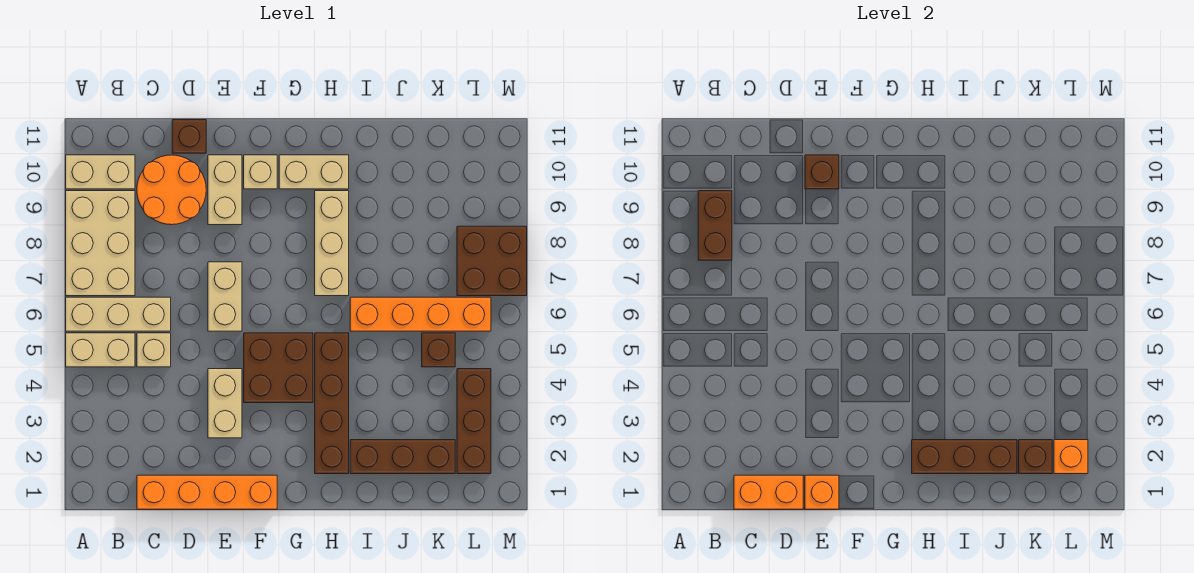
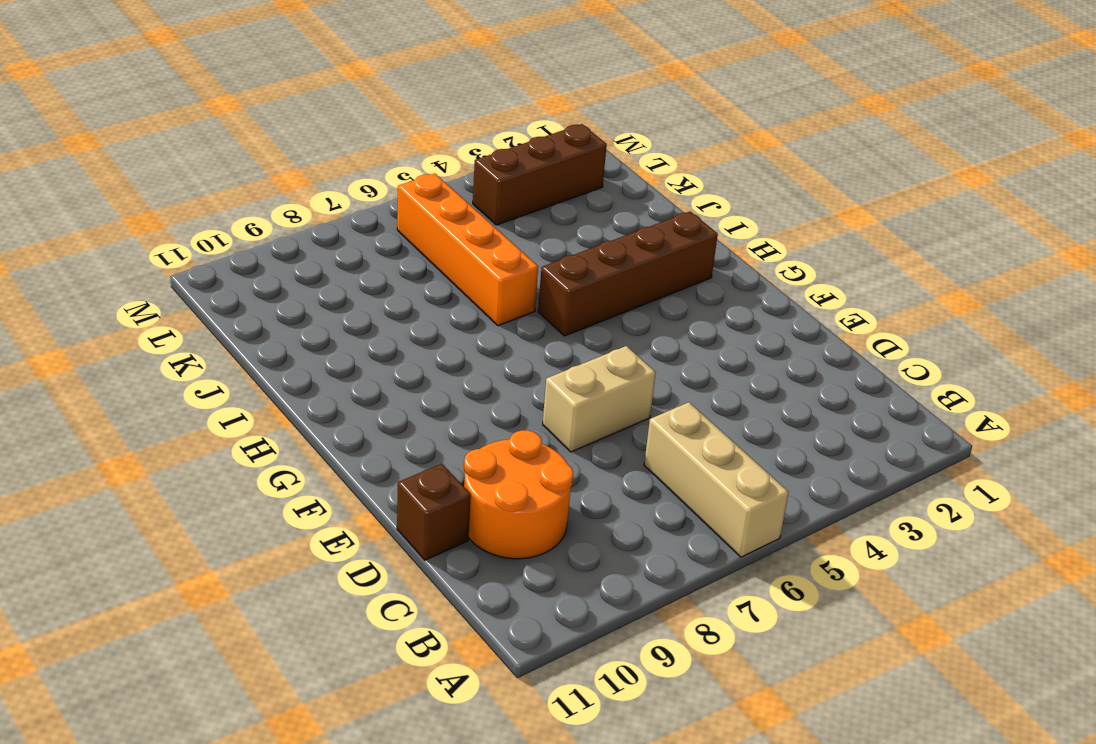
none -> tan brick A5:B5 level 1
none -> tan brick A7:B9 level 1
none -> tan brick A10:B10 level 1

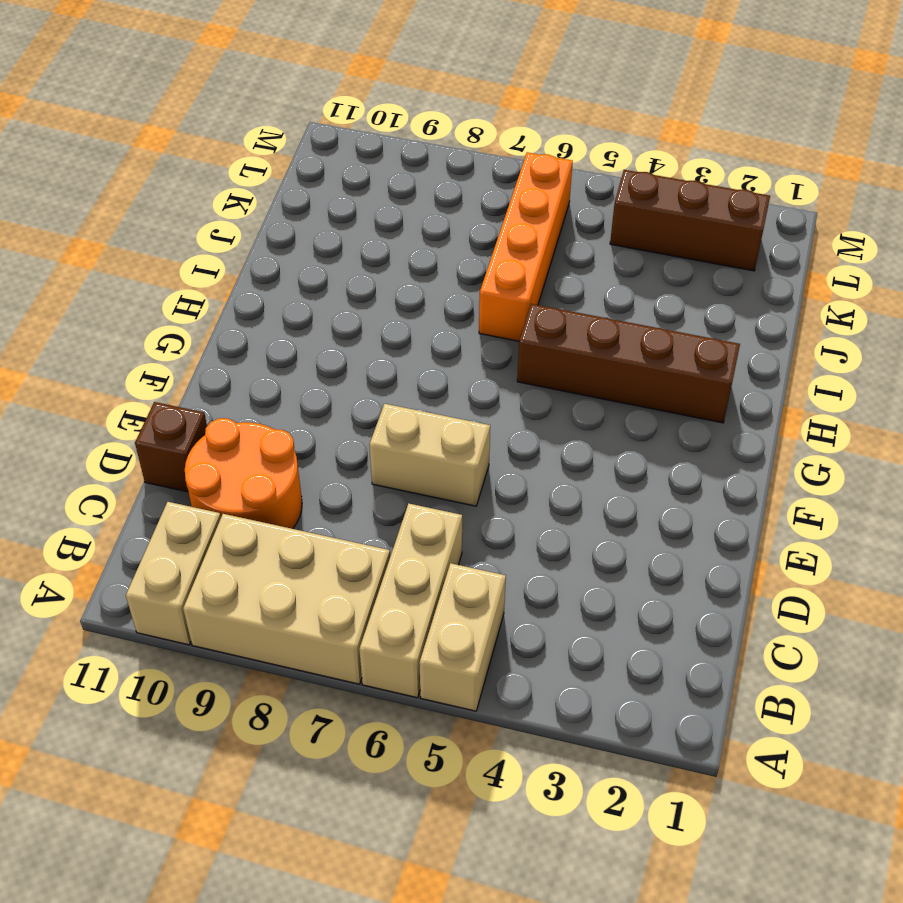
none -> orange brick C1:F1 level 1
none -> tan brick C5 level 1
none -> tan brick E3:E4 level 1

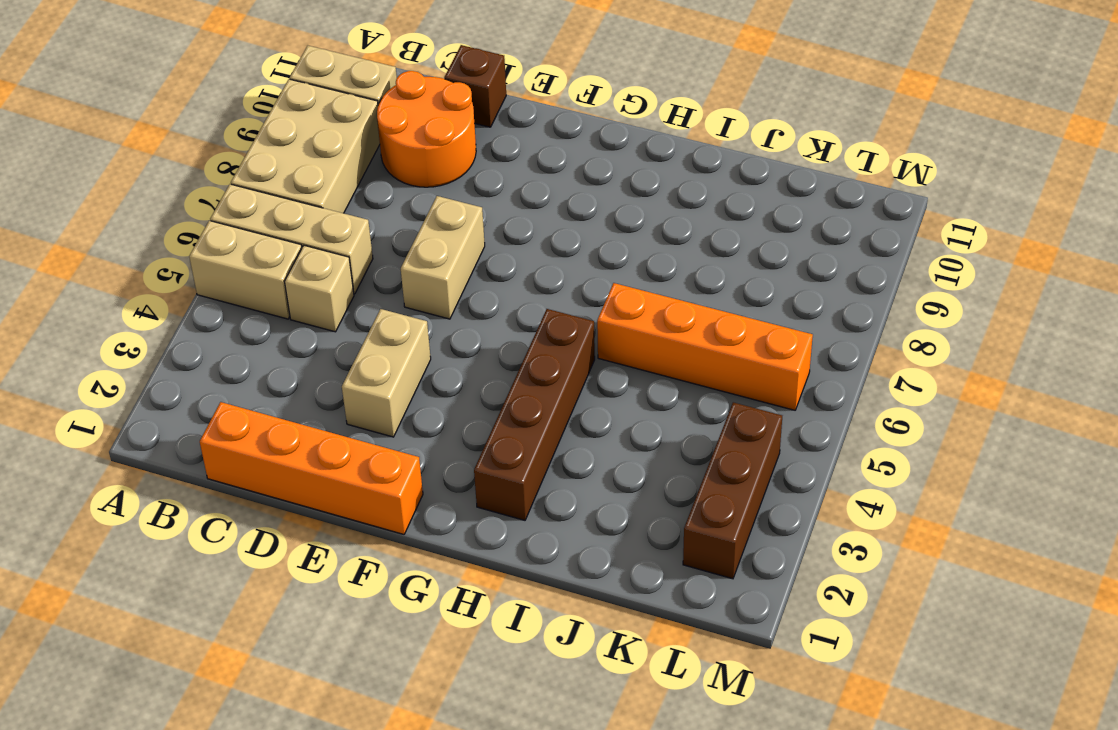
none -> tan brick E9:E10 level 1
none -> brown brick F4:G5 level 1
none -> tan brick F10 level 1

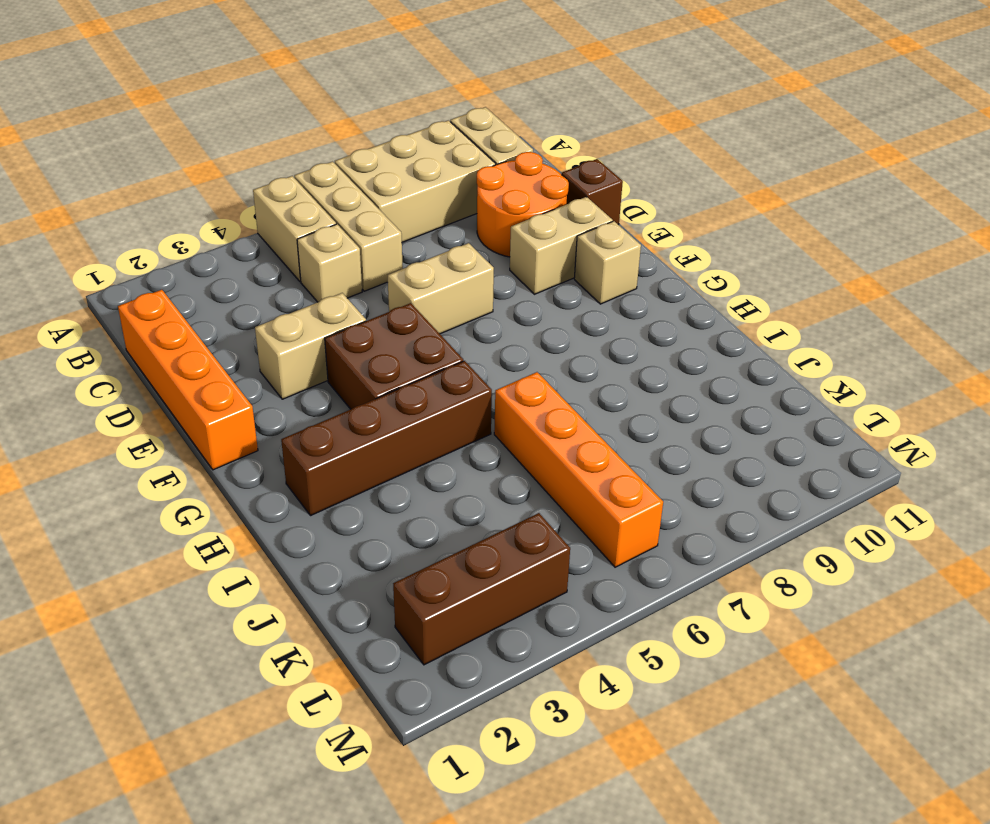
none -> tan brick G10:H10 level 1
none -> tan brick H7:H9 level 1
none -> brown brick I2:K2 level 1

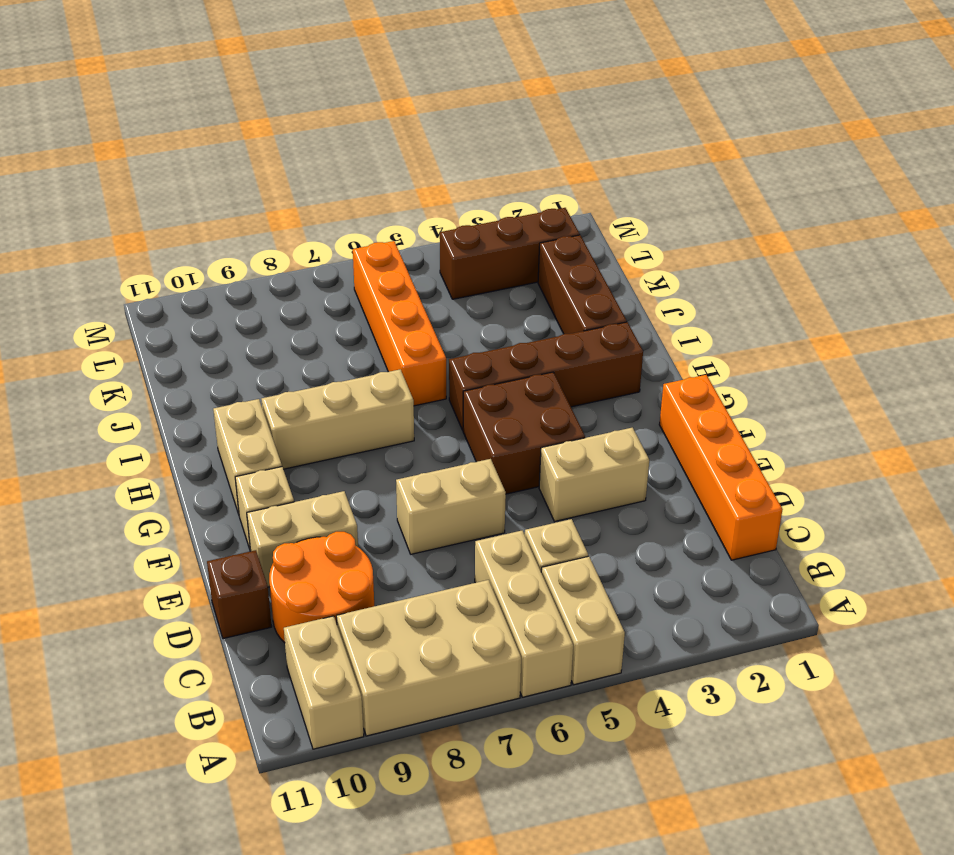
none -> brown brick K5 level 1
none -> brown brick L7:M8 level 1
none -> brown brick B8:B9 level 2

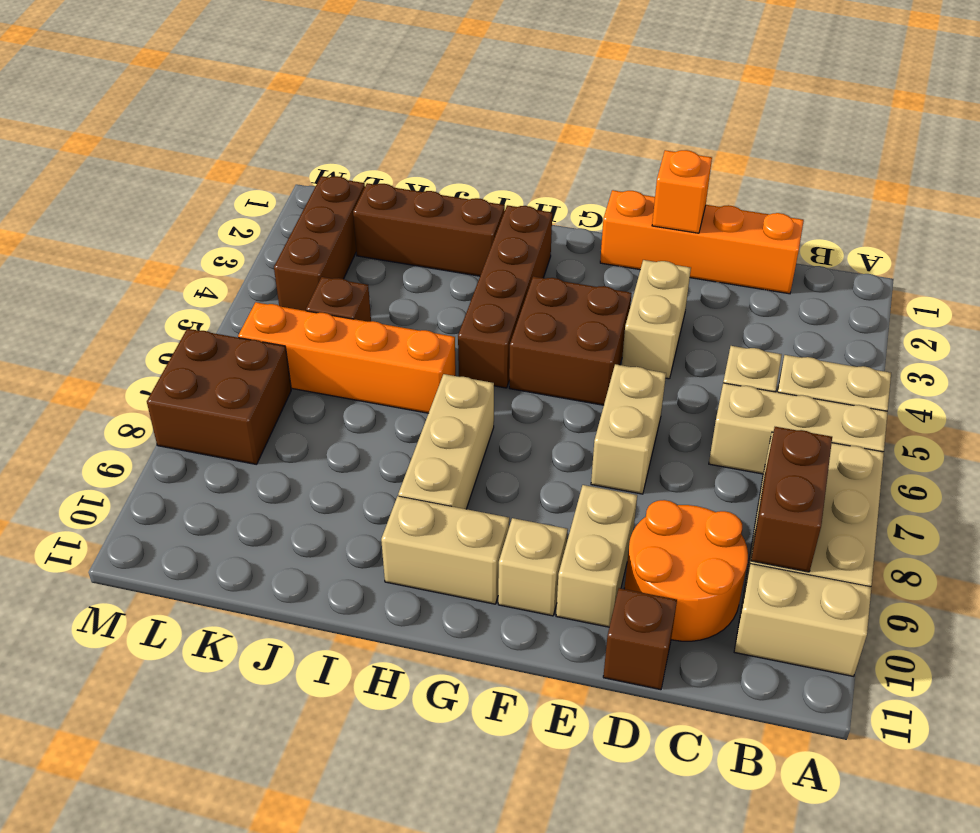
none -> orange brick C1:D1 level 2
none -> brown brick E10 level 2
none -> brown brick H2:J2 level 2

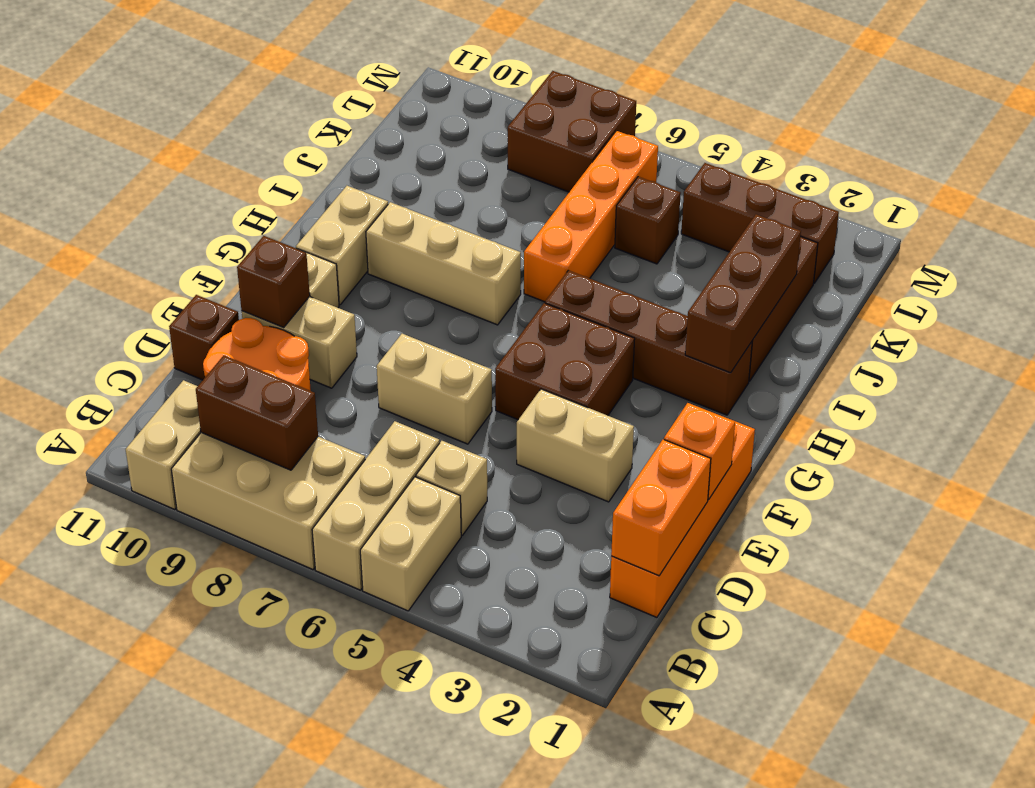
none -> brown brick K2 level 2
none -> orange brick L2 level 2

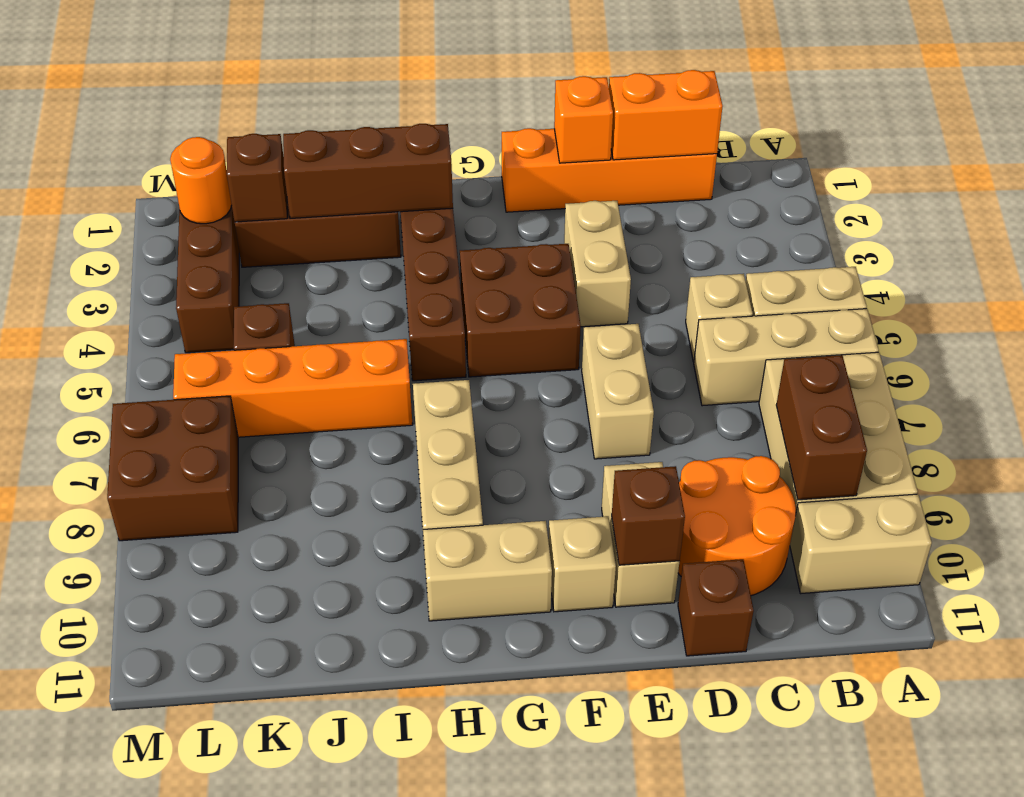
orange round brick L2 level 2 -> orange brick L2 level 2

